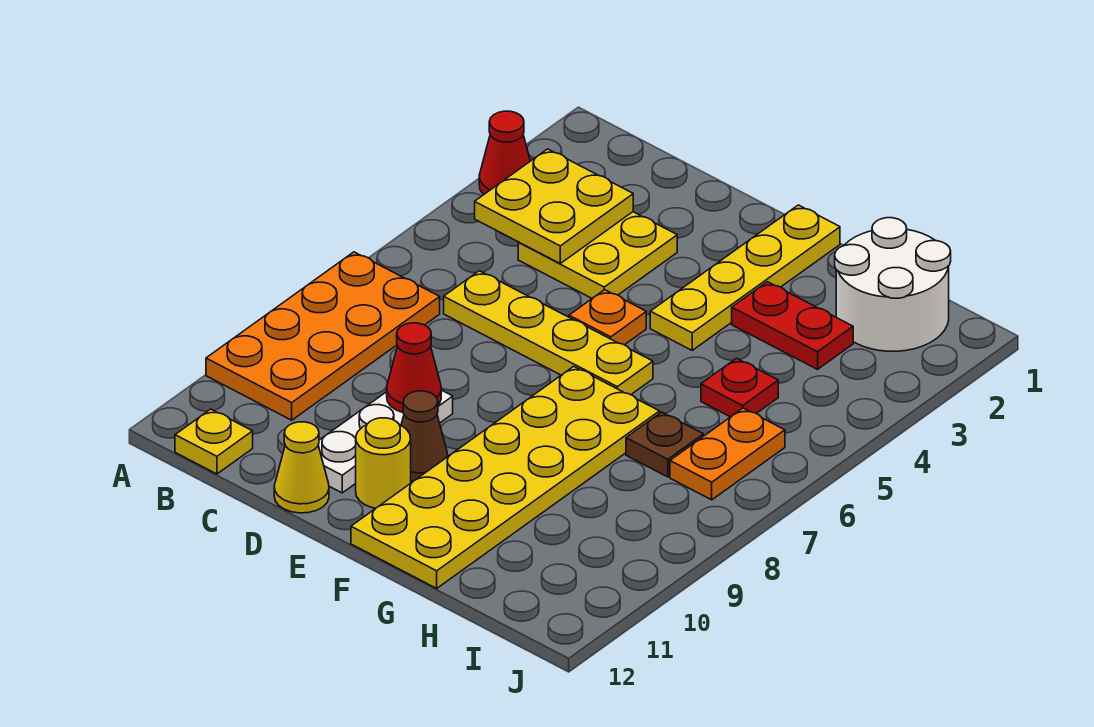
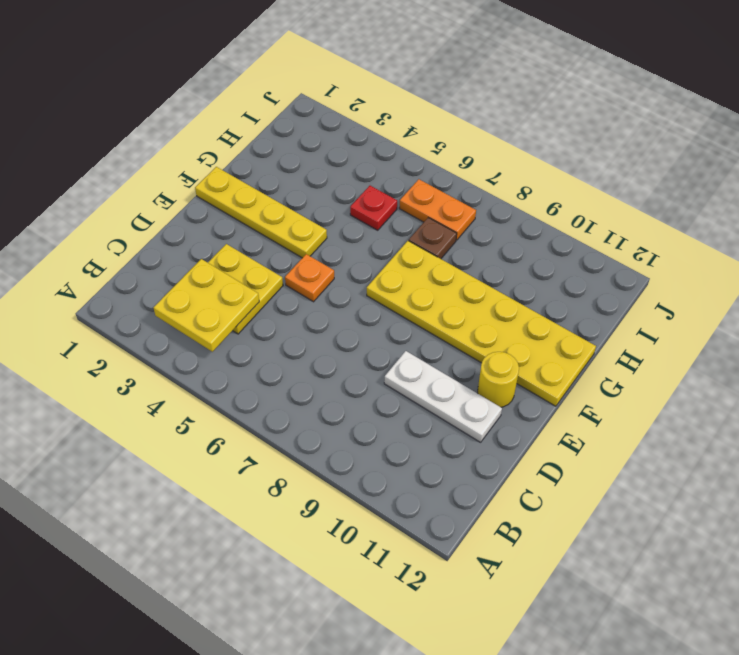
none -> red cone A3 level 1
none -> orange plate A7:B10 level 1
none -> yellow plate B12 level 1

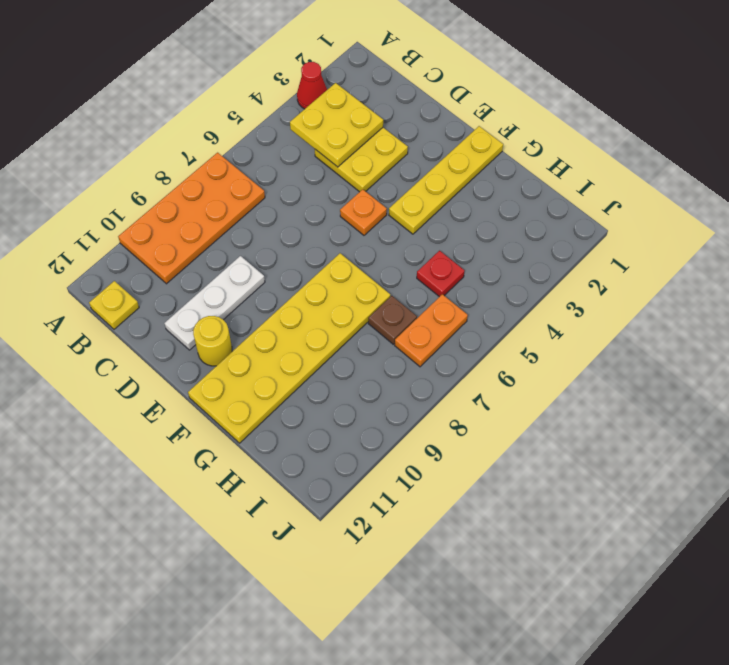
none -> yellow plate C6:F6 level 1
none -> yellow cone D12 level 1
none -> brown cone E10 level 1

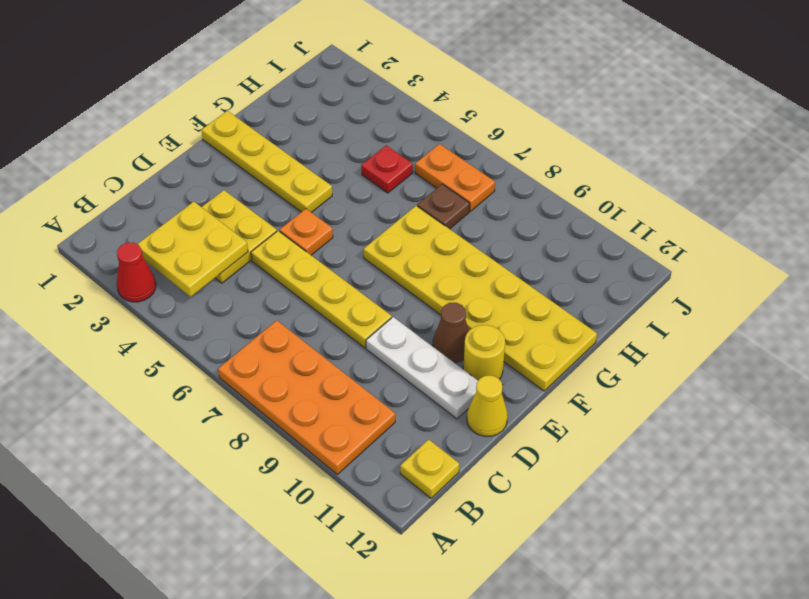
yellow plate D5:D8 level 1 -> yellow plate C6:F6 level 1
none -> red plate G3:H3 level 1
none -> white round brick H1:I2 level 1
none -> red cone D9 level 2

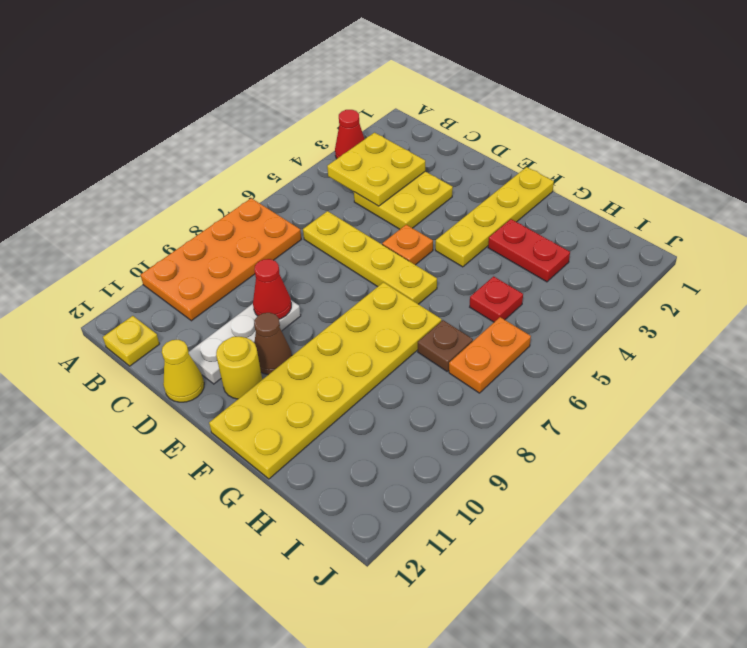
none -> white round brick H1:I2 level 1

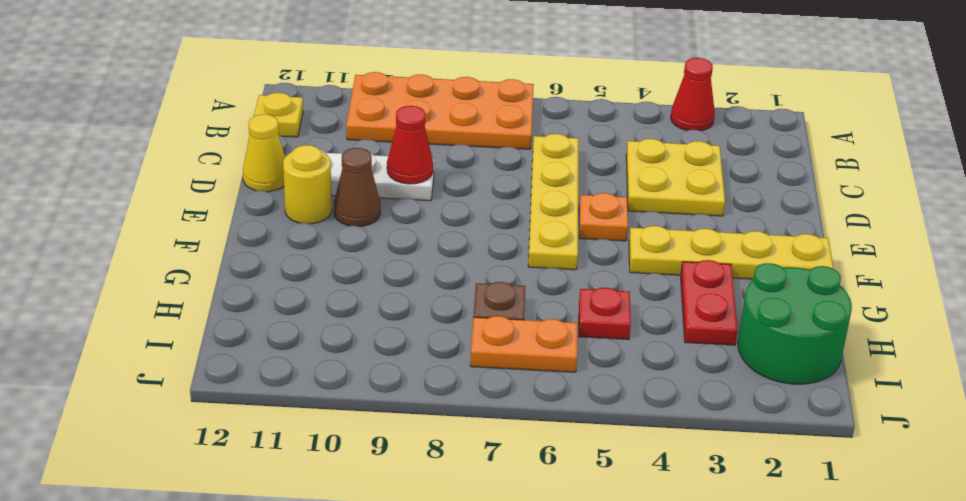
green round brick H1:I2 level 1 -> white round brick H1:I2 level 1
none -> yellow plate F7:G12 level 1
none -> yellow plate B3:C4 level 2

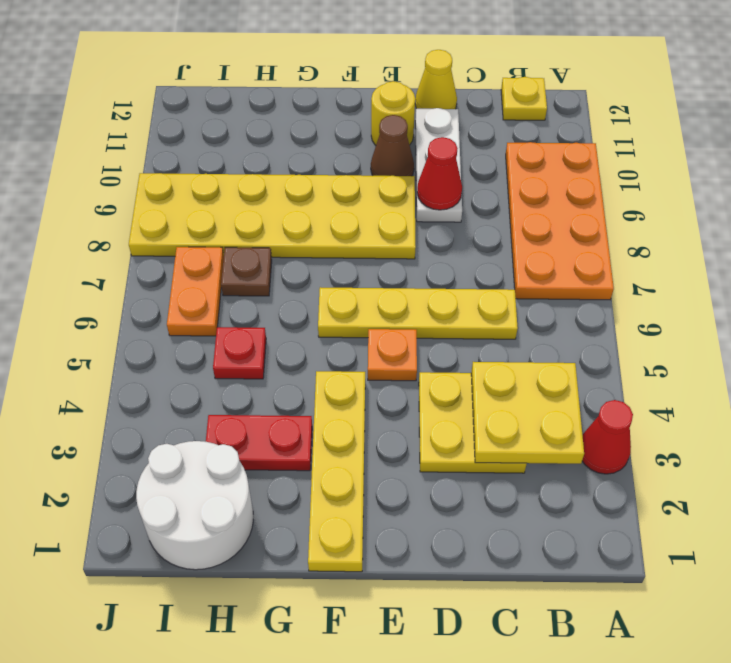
yellow plate E8:J9 level 1 -> yellow plate F7:G12 level 1

